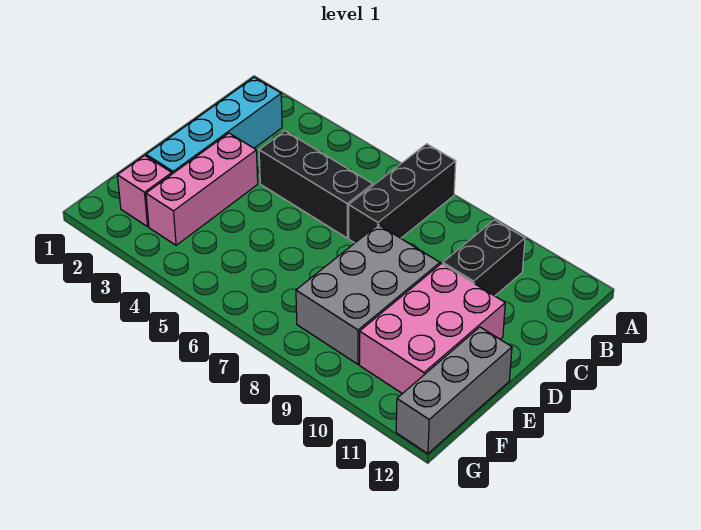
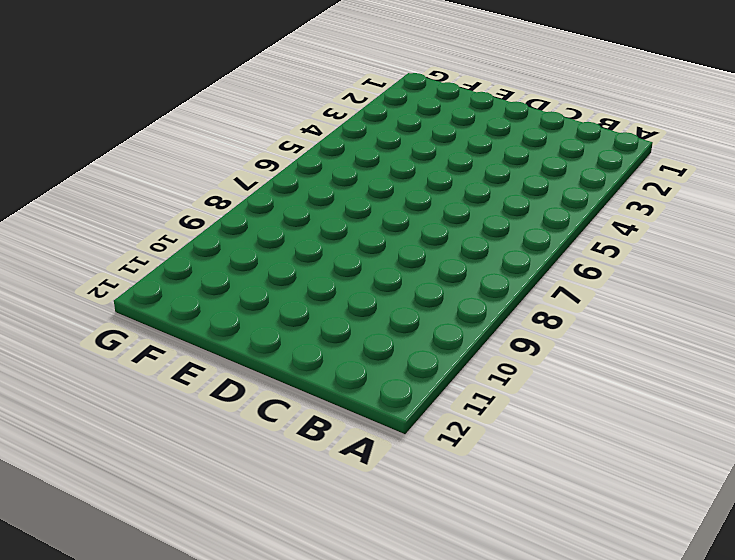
none -> black brick A7:C7 level 1
none -> cyan brick B2:E2 level 1

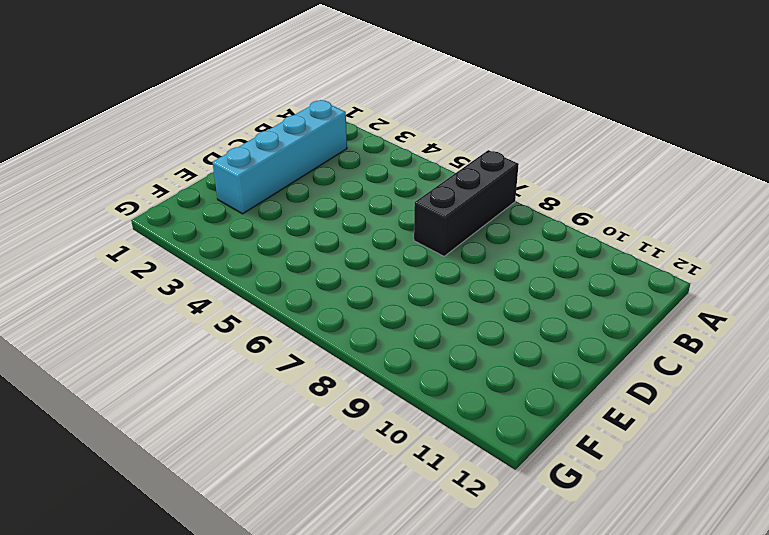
none -> black brick B10:C10 level 1
none -> black brick C4:C6 level 1

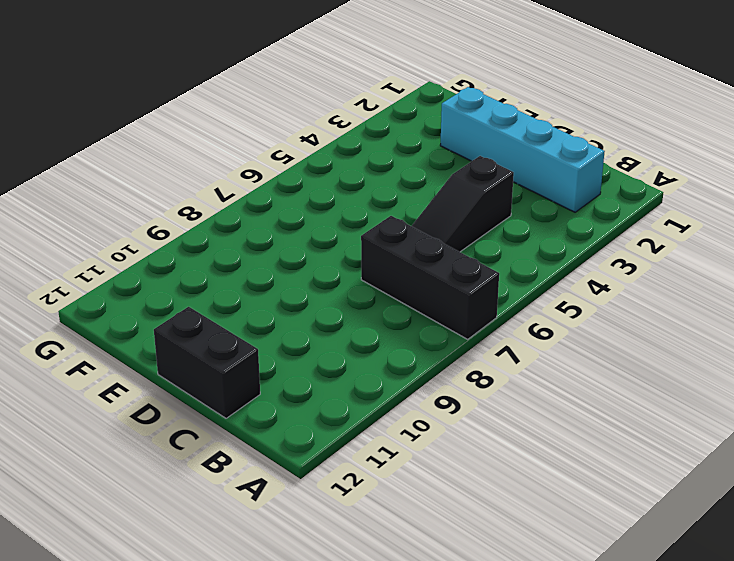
black slope C4:C6 level 1 top 4 -> black brick C4:C6 level 1
black brick C12:D12 level 1 -> black brick B10:C10 level 1
none -> pink brick D3:F3 level 1
none -> grey brick D8:F9 level 1

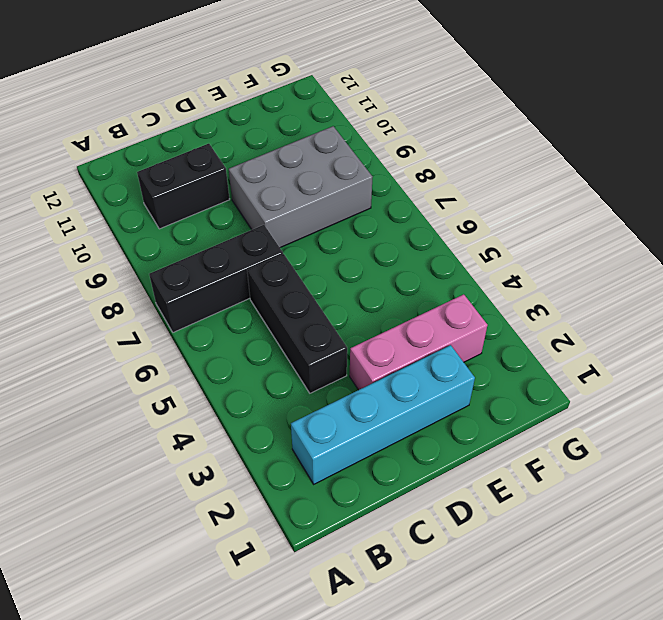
none -> pink brick D10:F11 level 1
none -> grey brick E12:G12 level 1

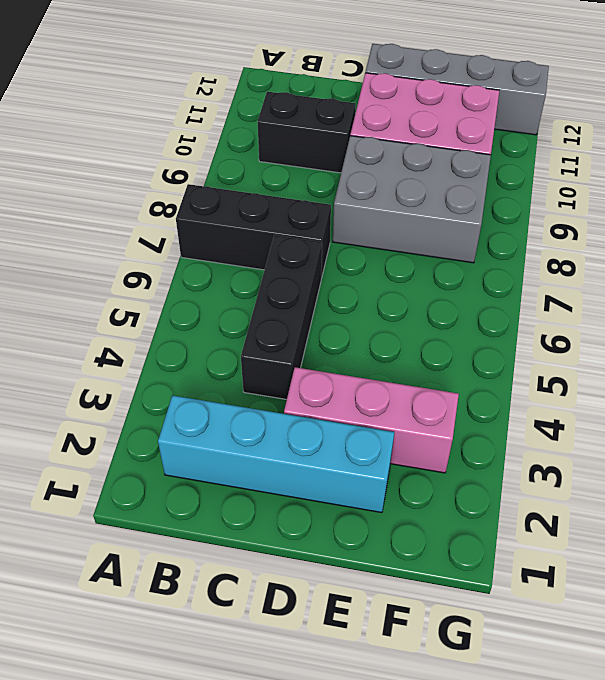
grey brick D12:G12 level 1 -> grey brick E12:G12 level 1
none -> pink brick F2 level 1

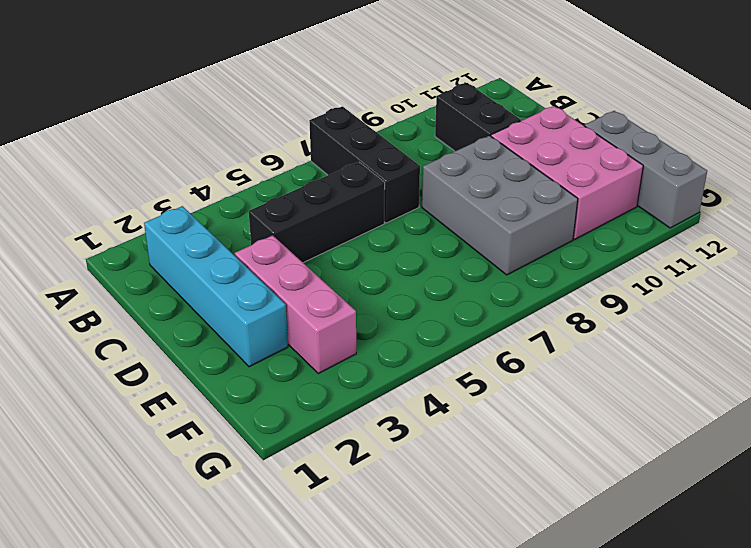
none -> pink brick F2 level 1

